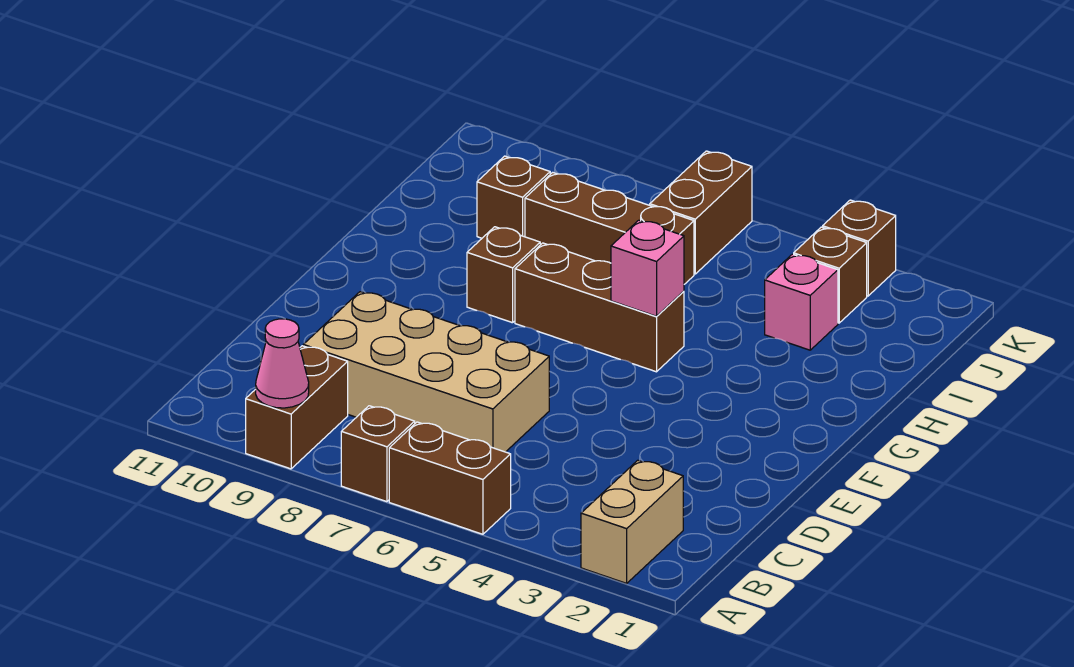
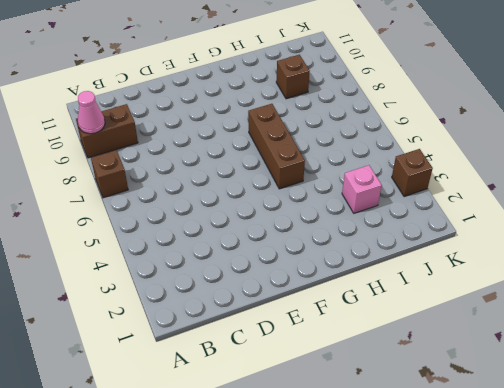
none -> tan brick A2:B2 level 1
none -> brown brick A5:A6 level 1
none -> tan brick C6:D9 level 1

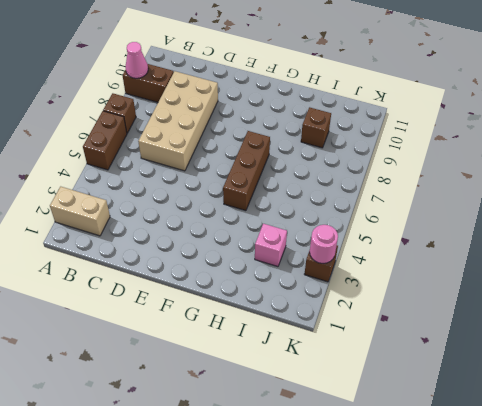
pink round brick K3 level 2 -> none
none -> brown brick G8 level 1
none -> brown brick I6:I8 level 1
none -> brown brick J3 level 1

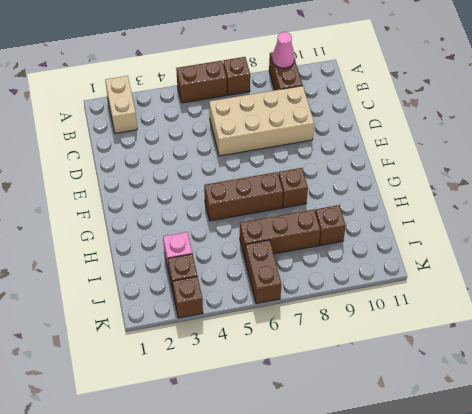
none -> pink brick G5 level 2

